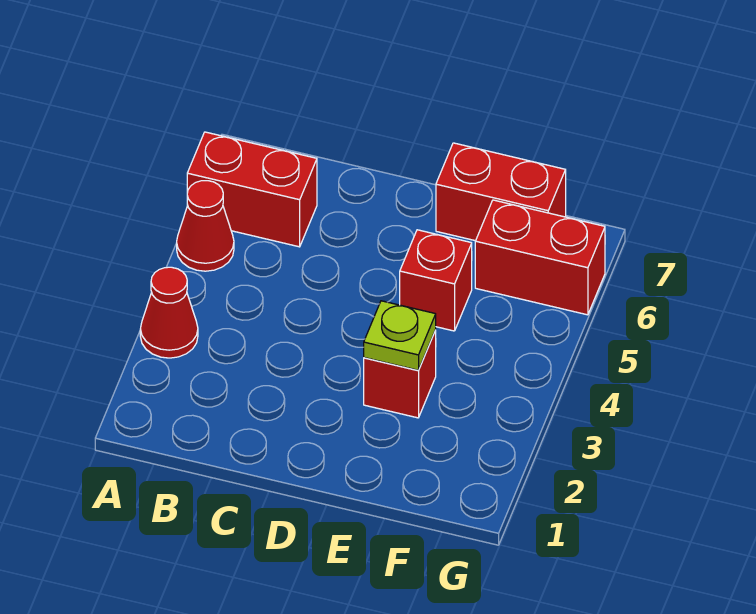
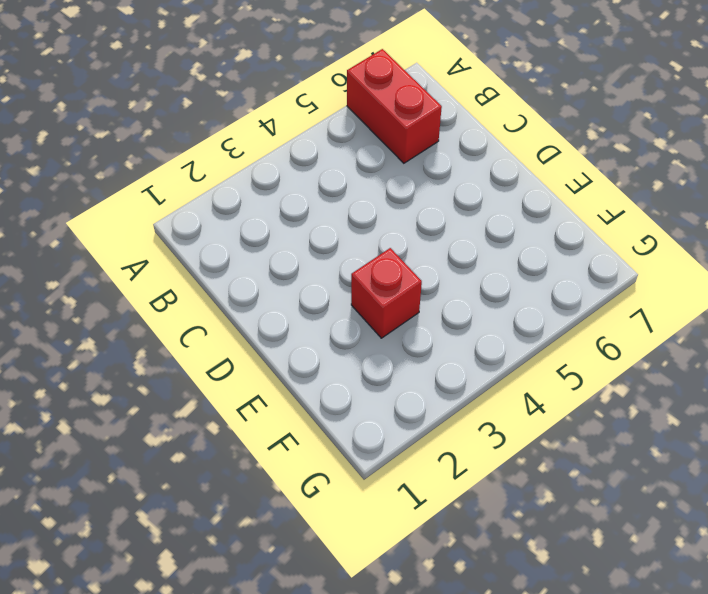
none -> red cone A3 level 1
none -> red cone A5 level 1

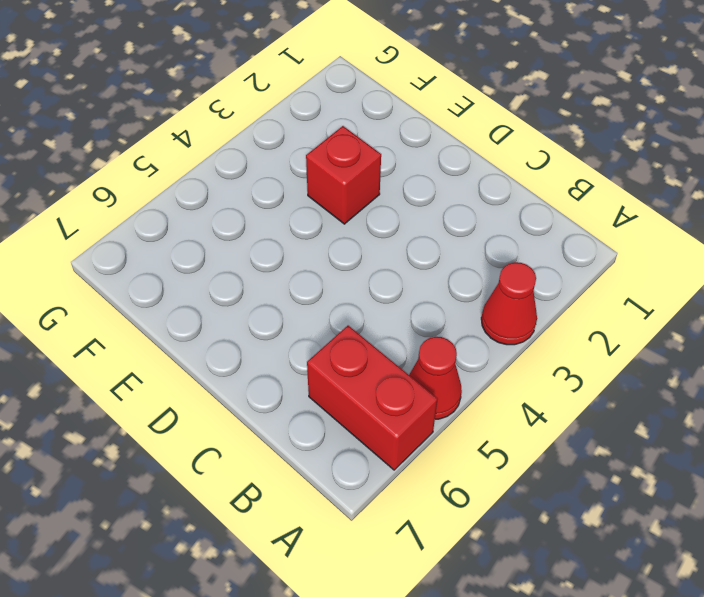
none -> red brick E5 level 1
none -> red brick E7:F7 level 1

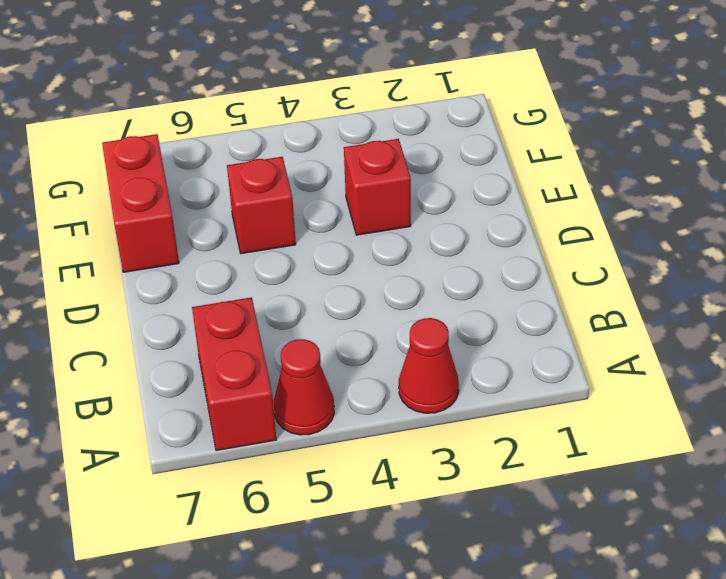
none -> red brick F6:G6 level 1
none -> lime plate E3 level 2

